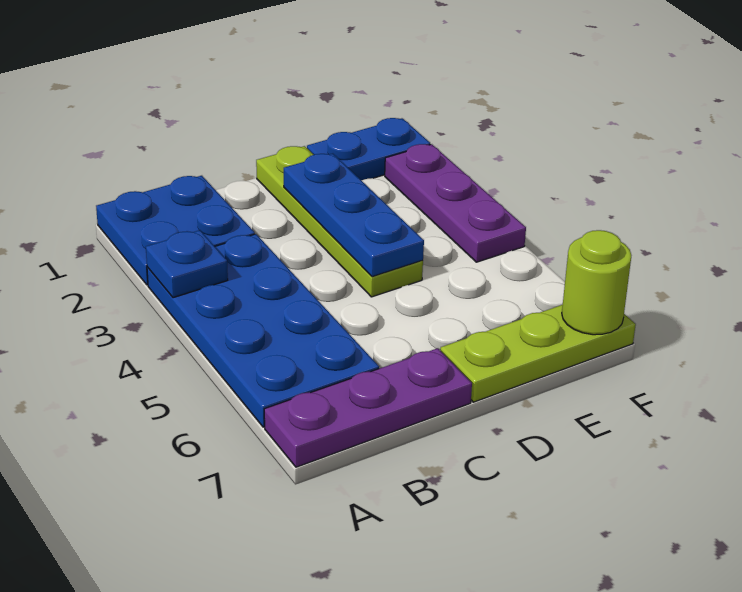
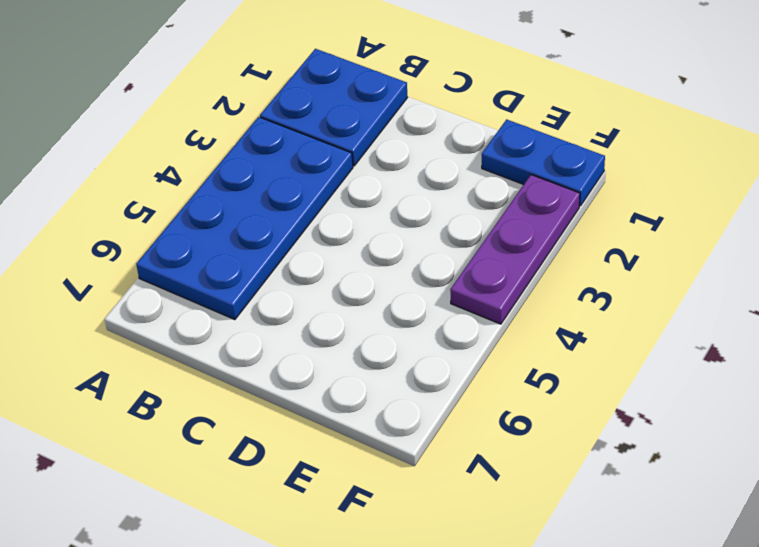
none -> purple plate A7:C7 level 1
none -> lime plate D1:D4 level 1

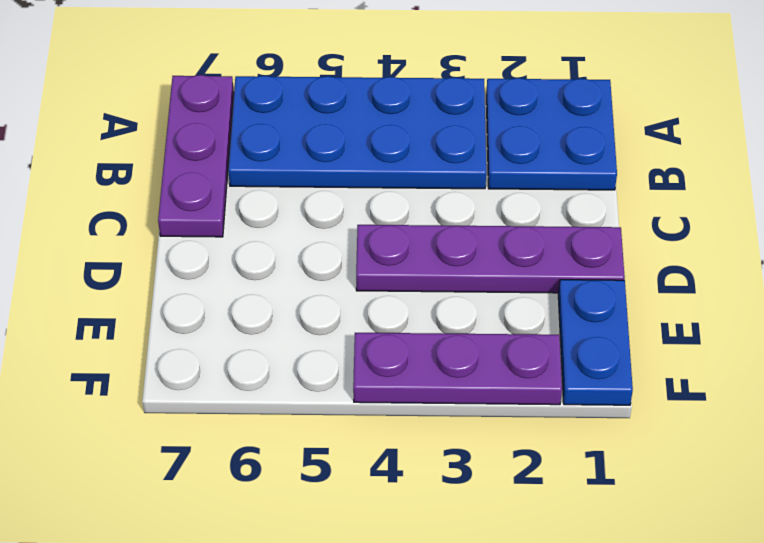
purple plate D1:D4 level 1 -> lime plate D1:D4 level 1
none -> lime plate D7:F7 level 1
none -> blue plate A3 level 2

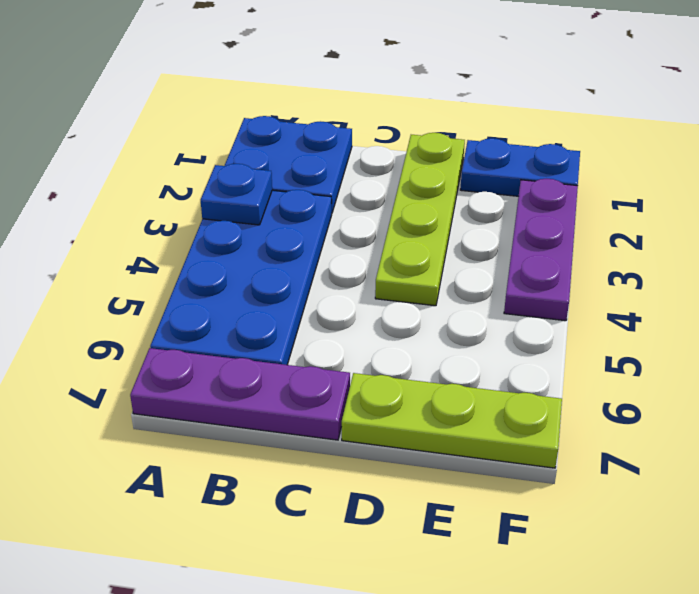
none -> blue plate D2:D4 level 2
none -> lime round brick F7 level 2

